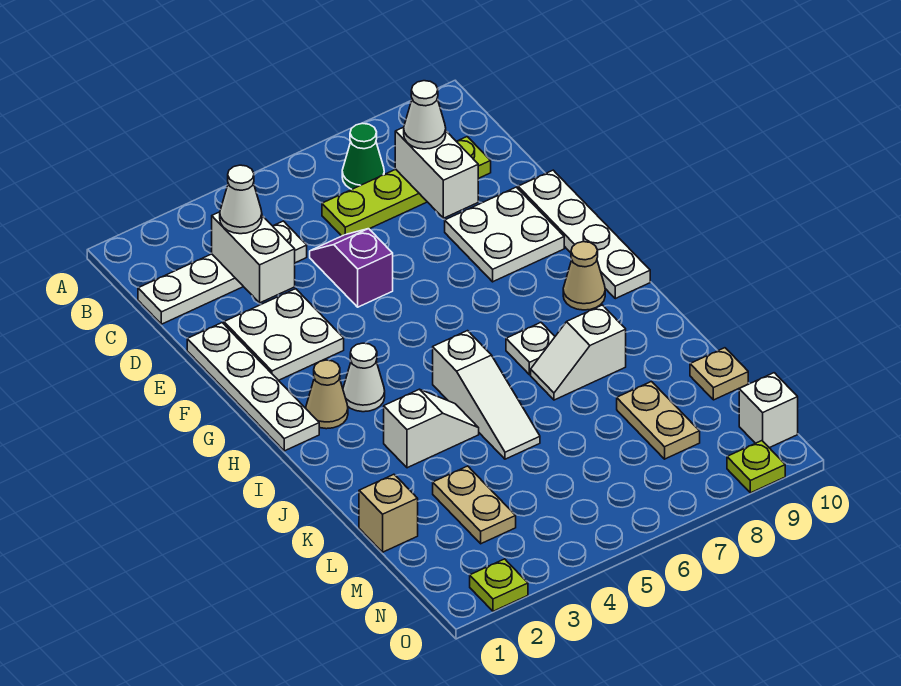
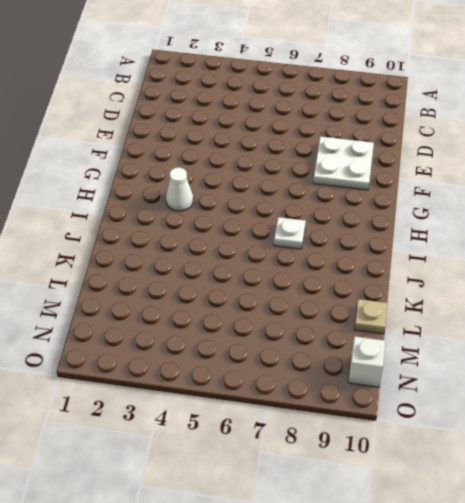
none -> green cone B7 level 1
none -> white plate C1:C4 level 1
none -> lime plate C6:C9 level 1

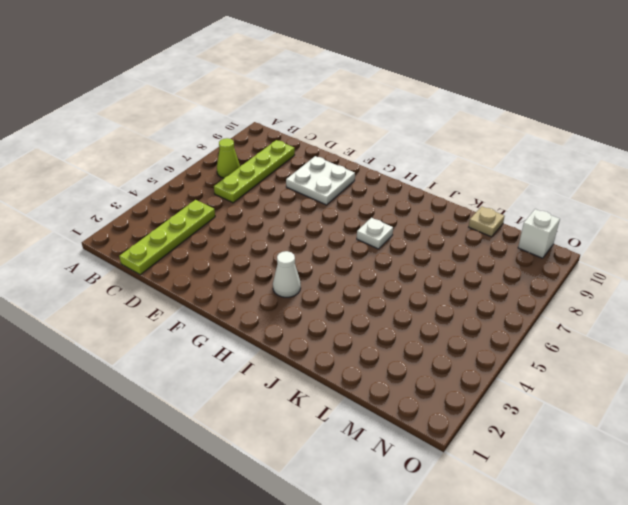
lime cone B7 level 1 -> green cone B7 level 1
lime plate C1:C4 level 1 -> white plate C1:C4 level 1
none -> purple slope D5:E5 level 1 top E
none -> white plate E1:H1 level 1
none -> white plate E2:F3 level 1

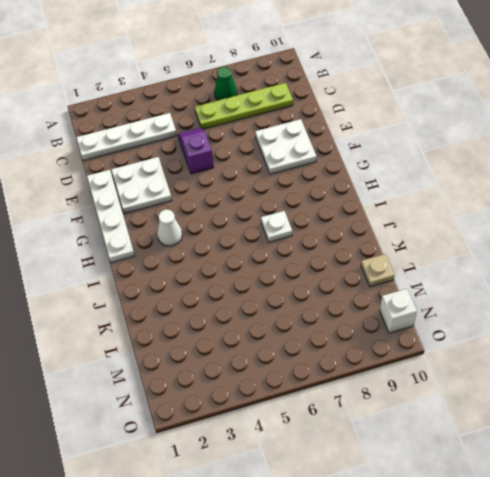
none -> white plate E10:H10 level 1
none -> tan cone H2 level 1
none -> tan cone H9 level 1

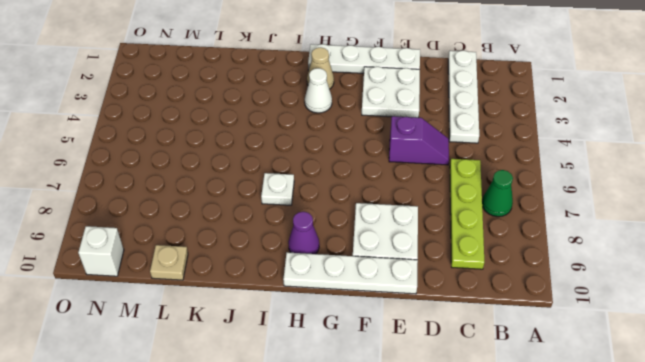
purple cone H9 level 1 -> tan cone H9 level 1
none -> white slope I5:K5 level 1 top I
none -> white slope J3:J4 level 1 top 3
none -> white slope J7:J8 level 1 top 8

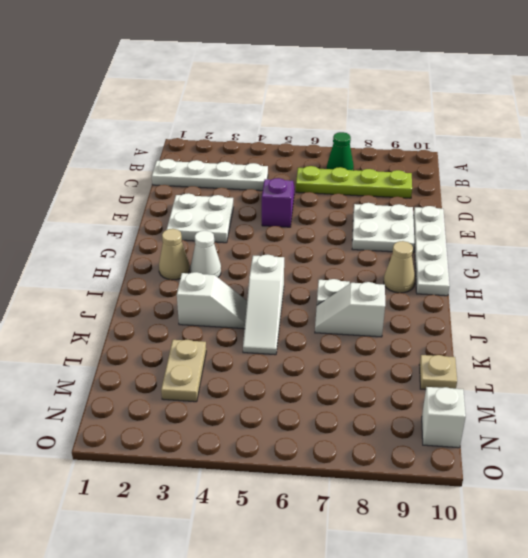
none -> white plate E1:H1 level 1
none -> tan brick L1 level 1
none -> tan plate L8:M8 level 1

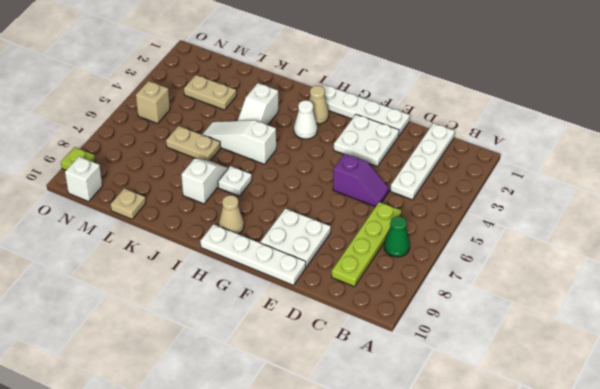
tan plate K6:L6 level 1 -> tan plate L8:M8 level 1
tan brick N5 level 1 -> tan brick L1 level 1
none -> lime plate O2 level 1
none -> white brick C3:D3 level 2
none -> white brick C8:D8 level 2

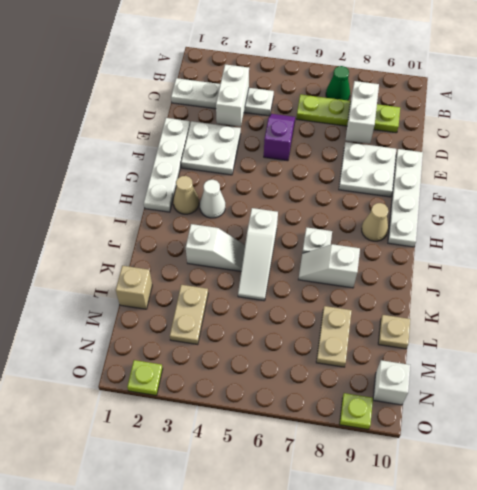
none -> white cone C3 level 3
none -> white cone C8 level 3

